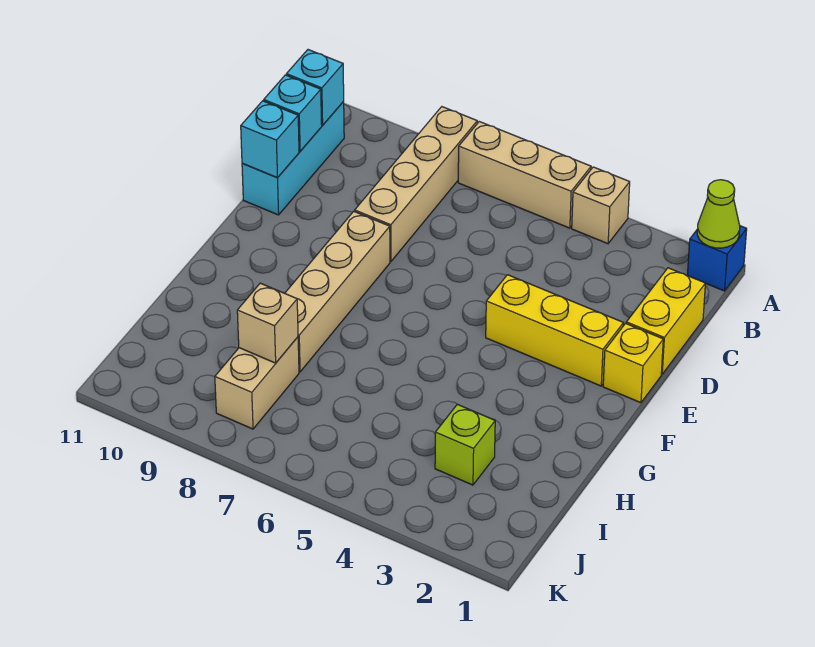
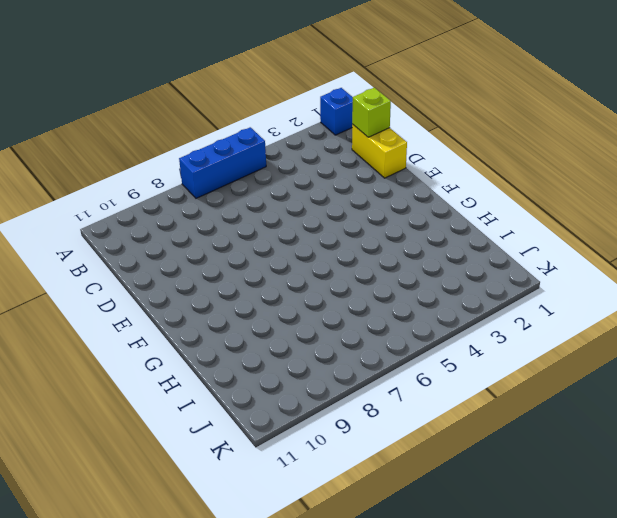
blue brick A5:A7 level 1 -> tan brick A5:A7 level 1
lime brick C1 level 2 -> lime brick I3 level 1
none -> tan brick A4 level 1
none -> tan brick A8:D8 level 1
none -> cyan brick B11:D11 level 1

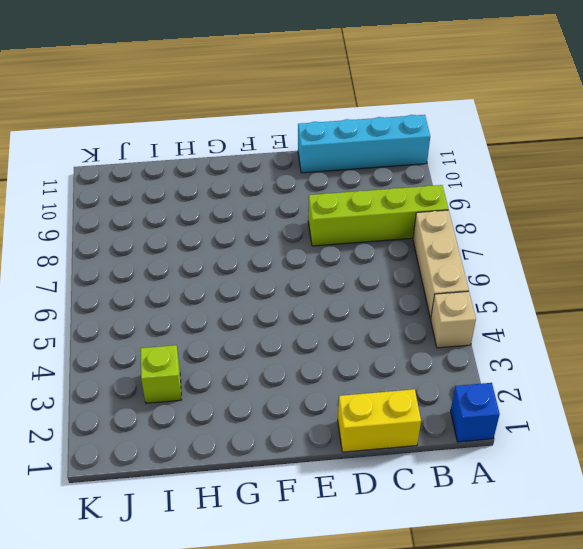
lime brick A8:D8 level 1 -> tan brick A8:D8 level 1
cyan brick A11:D11 level 1 -> cyan brick B11:D11 level 1
none -> yellow brick E1 level 1
none -> yellow brick E2:E4 level 1
none -> tan brick E8:H8 level 1

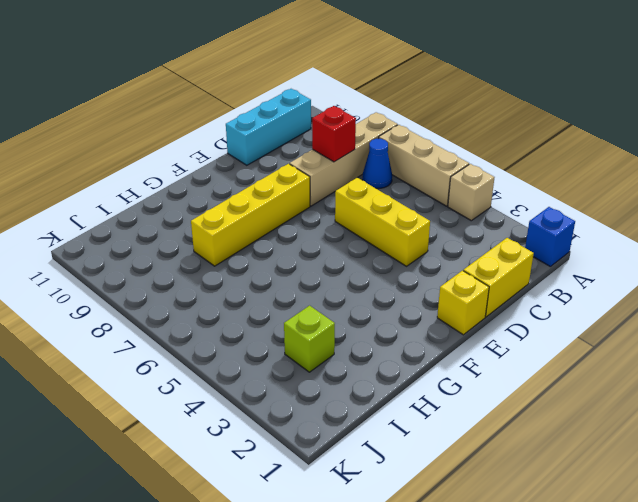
blue cone B7 level 1 -> none
red brick C8 level 2 -> none
yellow brick D4:D6 level 1 -> yellow brick E2:E4 level 1
yellow brick E8:H8 level 1 -> tan brick E8:H8 level 1
none -> tan brick I8:J8 level 1
none -> lime cone A1 level 2
none -> cyan brick B11 level 2

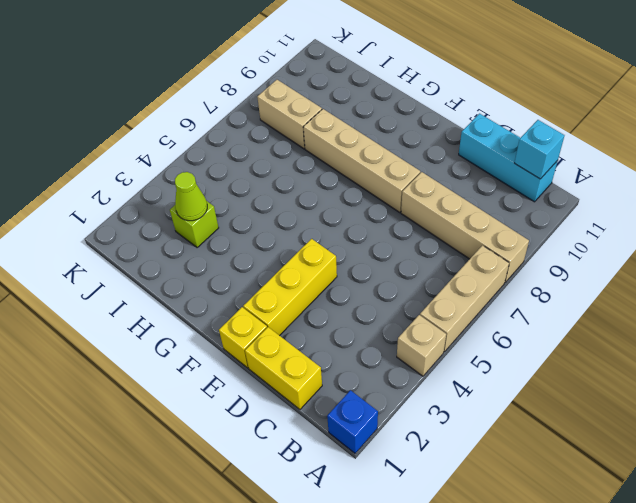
lime cone I3 level 2 -> lime cone A1 level 2
none -> cyan brick C11 level 2
none -> cyan brick D11 level 2
none -> tan brick I8 level 2

